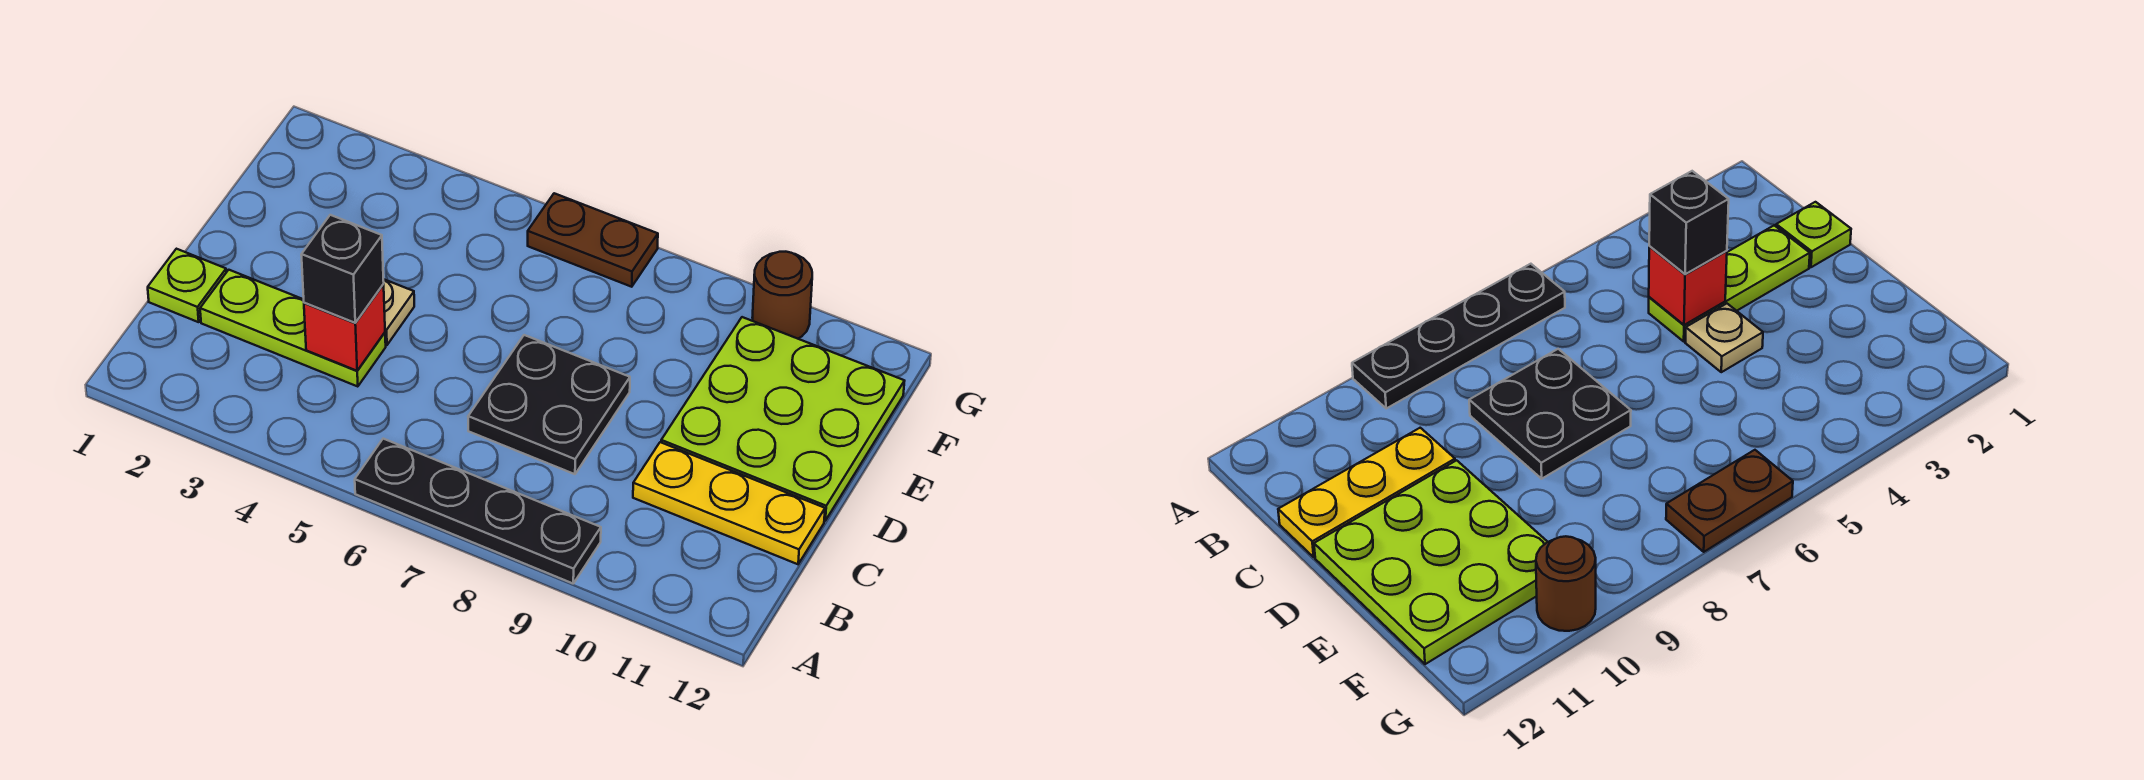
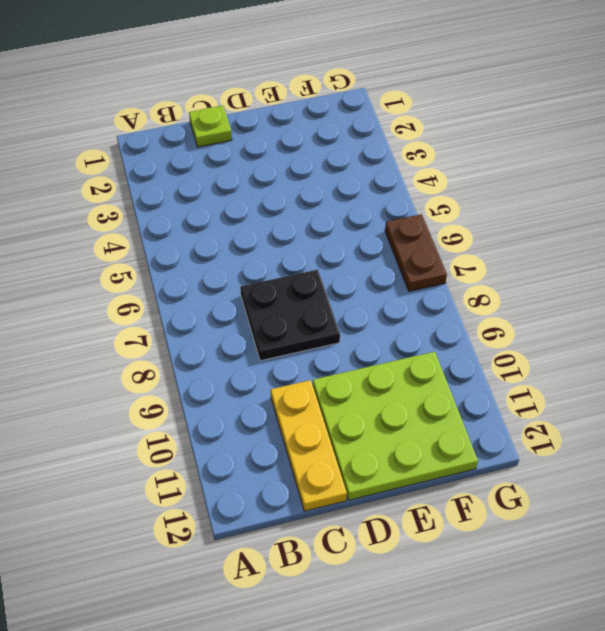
none -> black plate A6:A9 level 1
none -> lime plate C2:C4 level 1

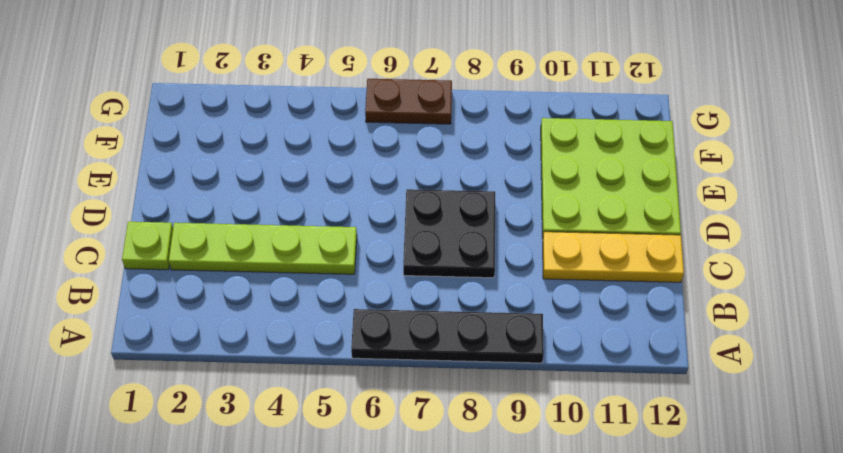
lime plate C2:C5 level 1 -> lime plate C2:C4 level 1
none -> tan plate D4 level 1
none -> brown round brick G10 level 1

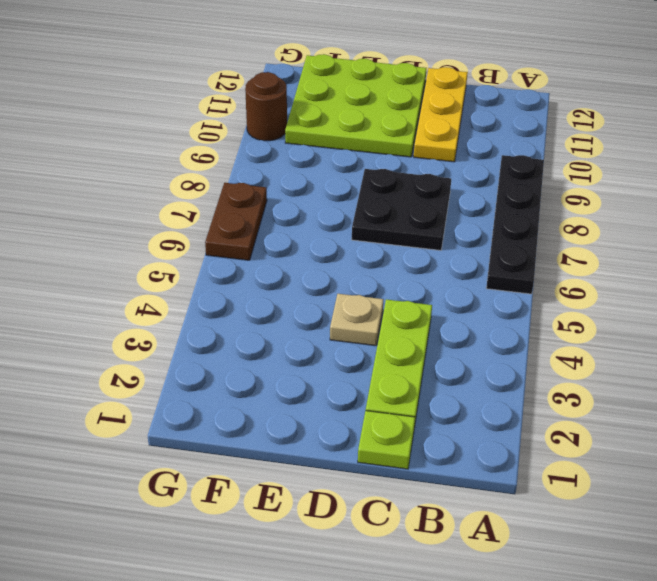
none -> red brick C4 level 2
none -> black brick C4 level 3

